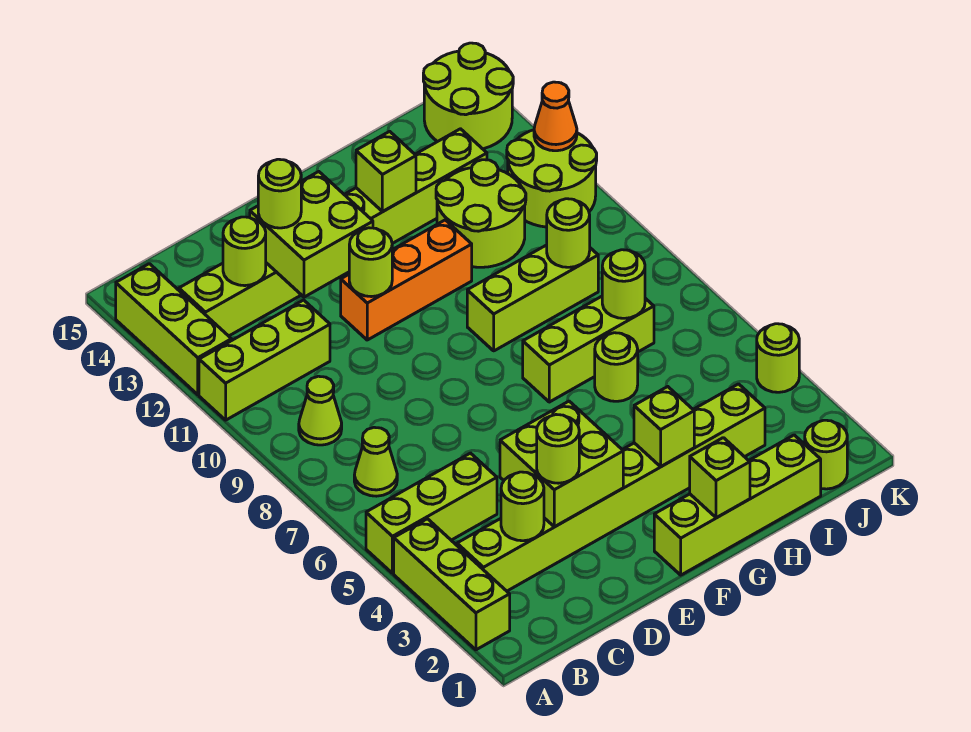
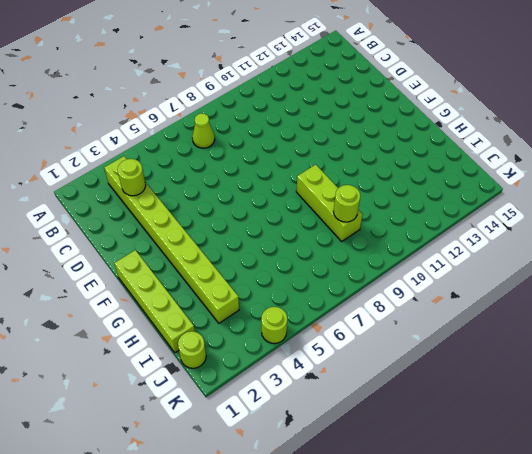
none -> lime brick A2:A4 level 1
none -> lime brick A5:C5 level 1
none -> lime brick A11:C11 level 1
none -> lime brick A12:A14 level 1

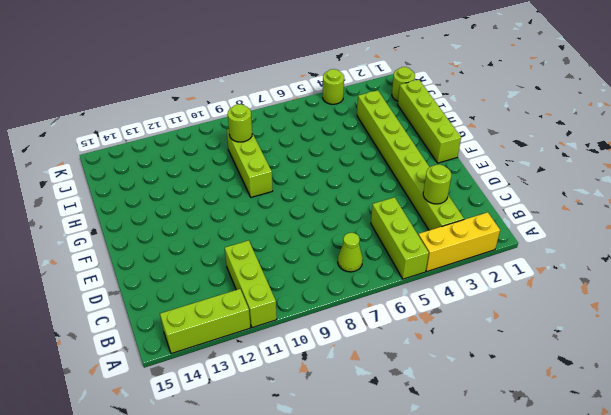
yellow brick A2:A4 level 1 -> lime brick A2:A4 level 1
none -> lime cone B9 level 1
none -> lime brick B13:I13 level 1
none -> orange brick E11:G11 level 1
none -> lime brick G7:I7 level 1

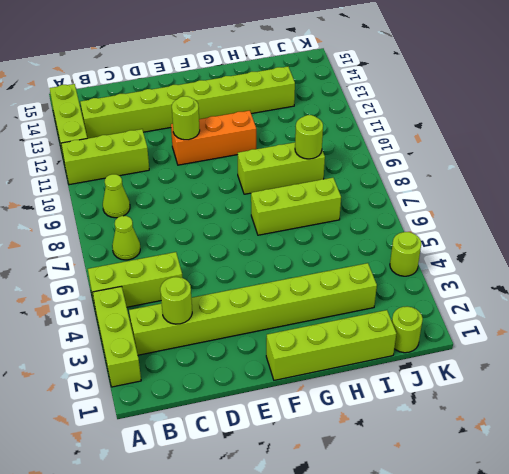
none -> lime round brick H6 level 1
none -> lime round brick H11:I12 level 1
none -> lime round brick J11:K12 level 1
none -> lime round brick J14:K15 level 1

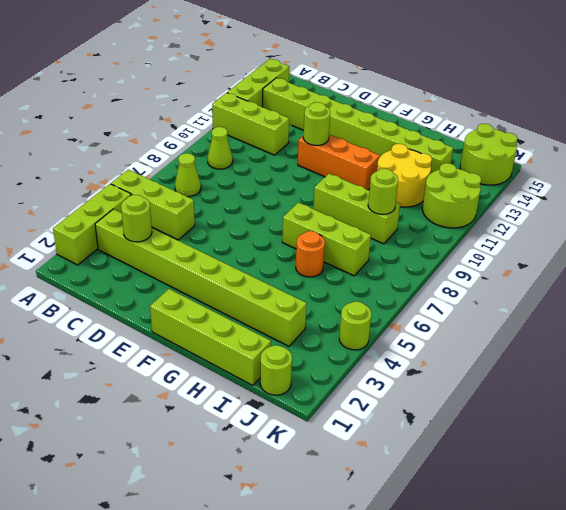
orange round brick H6 level 1 -> lime round brick H6 level 1
yellow round brick H11:I12 level 1 -> lime round brick H11:I12 level 1
none -> lime round brick C13 level 2
none -> lime brick D3:E4 level 2
none -> lime brick D12:E13 level 2
none -> lime brick G1 level 2

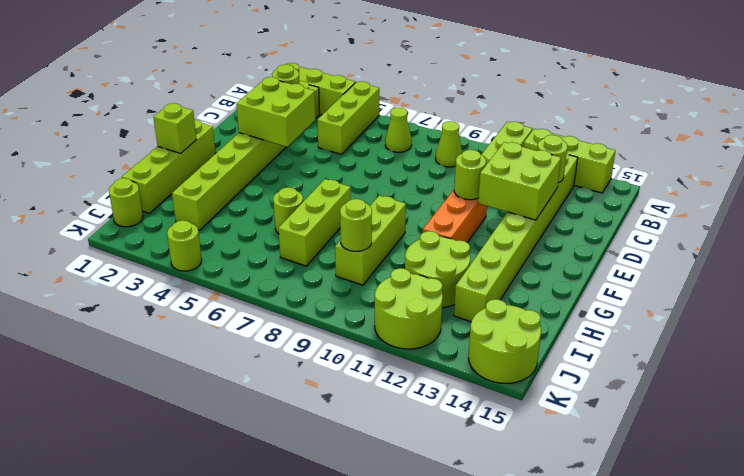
none -> lime brick G3 level 2
none -> lime brick G13 level 2
none -> lime round brick I7 level 2
none -> orange cone K12 level 2

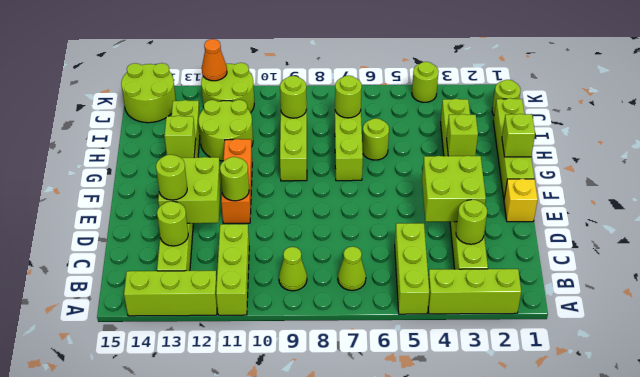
yellow brick E1 level 1 -> none
none -> lime round brick D3 level 3

